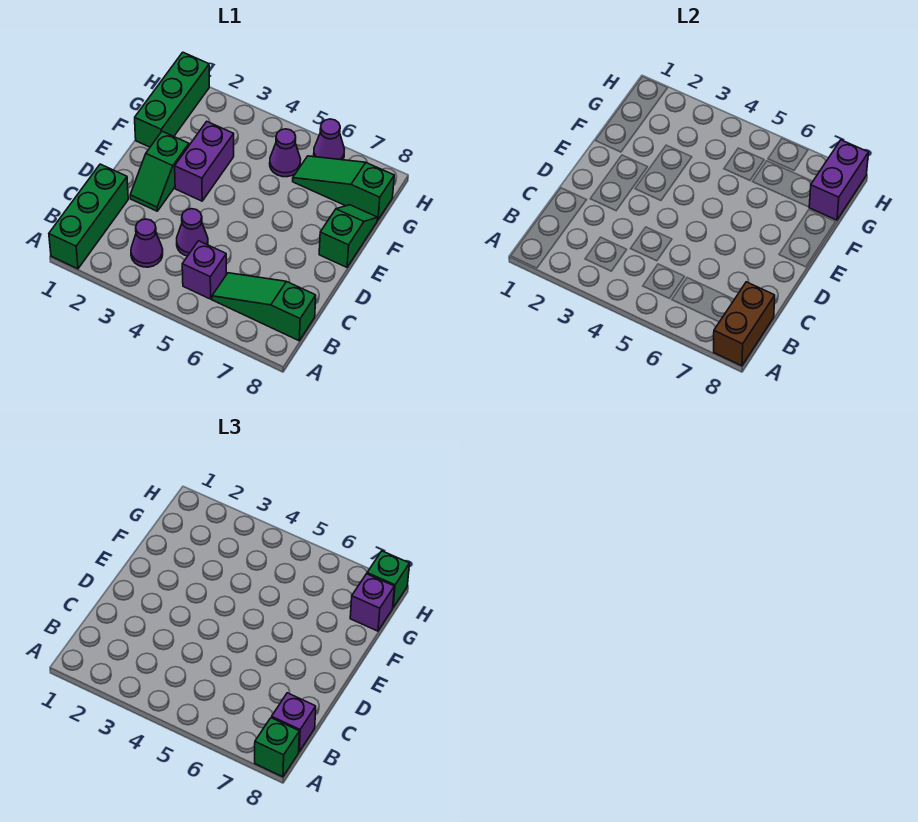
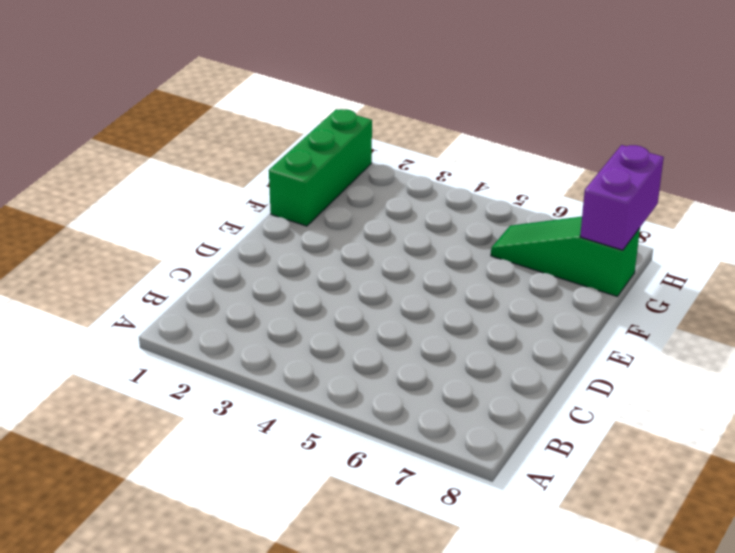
none -> green brick A1:C1 level 1
none -> purple cone B3 level 1
none -> purple brick B5 level 1

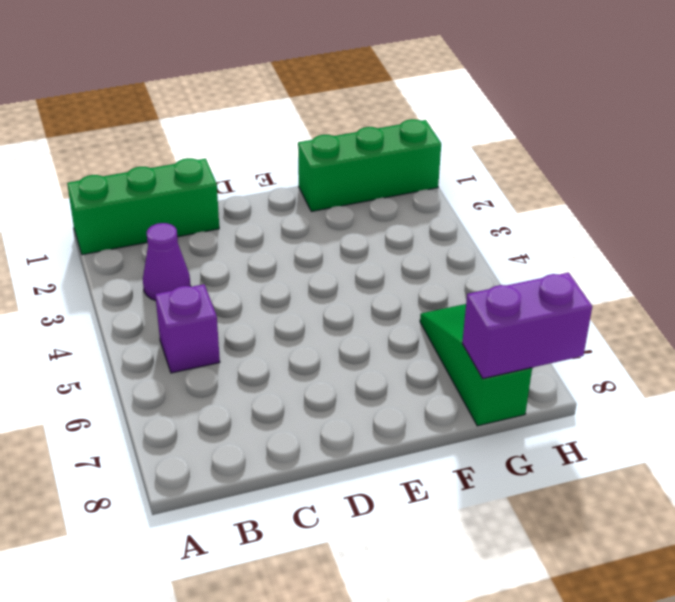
none -> green slope B6:B8 level 1 top 8
none -> purple cone C4 level 1
none -> green slope D2:E2 level 1 top E

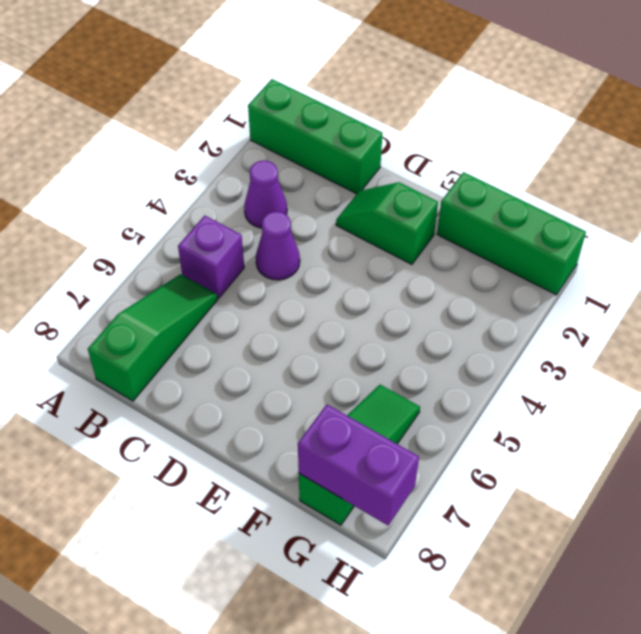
none -> purple brick E3:F3 level 1
none -> green slope E8:F8 level 1 top E
none -> purple cone G5 level 1

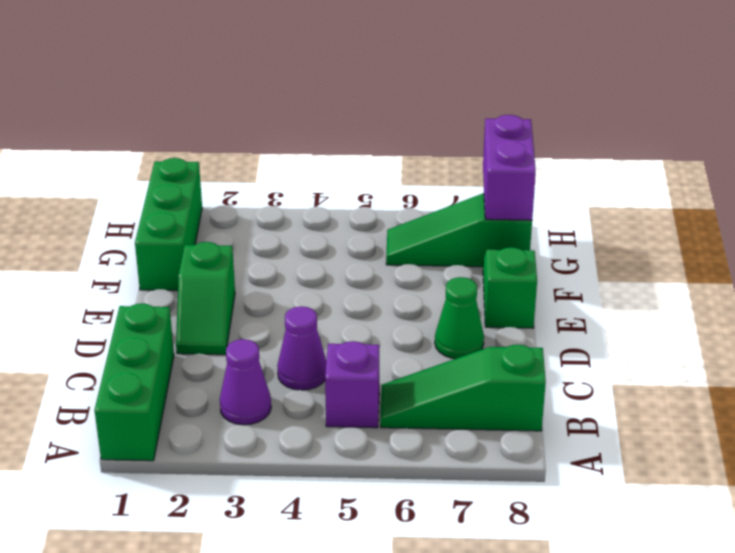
green cone D7 level 1 -> none
none -> purple brick E3:F3 level 1
none -> purple cone G5 level 1
none -> purple cone H6 level 1

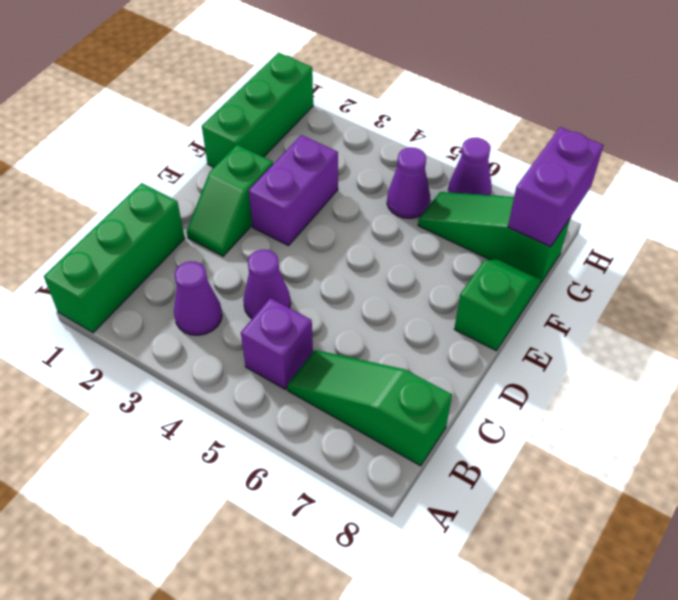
none -> brown brick A8:B8 level 2
none -> green brick A8 level 3
none -> purple brick B8 level 3

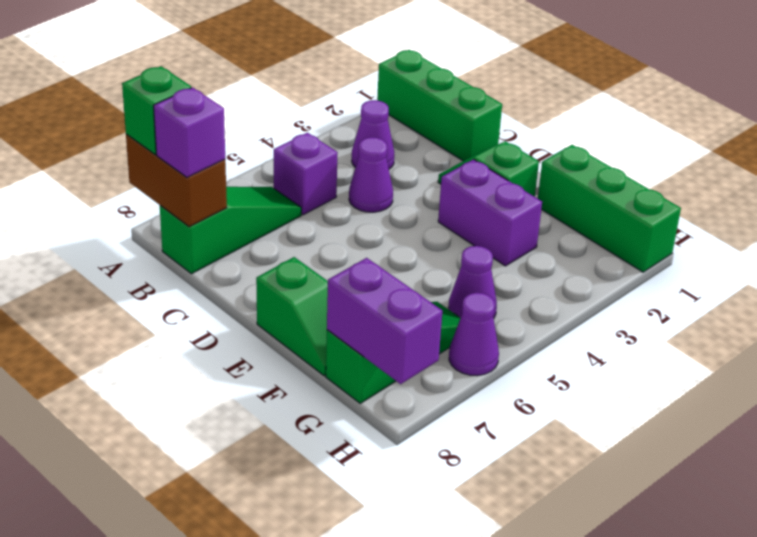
none -> purple brick G8 level 3
none -> green brick H8 level 3

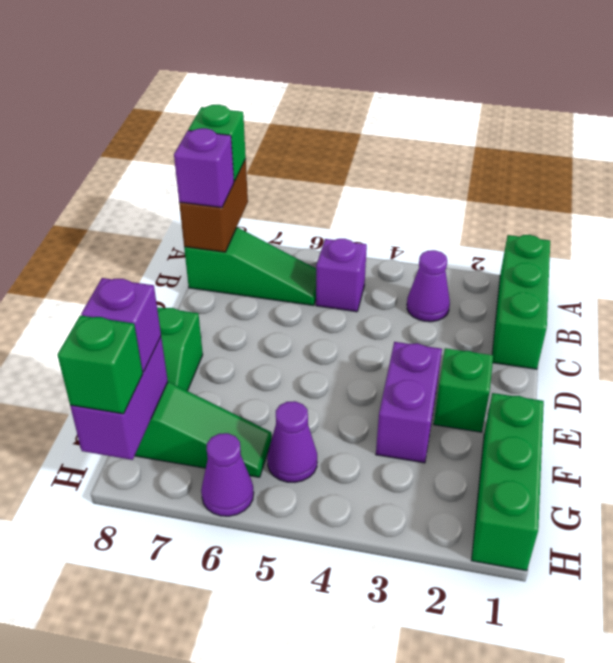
none -> purple cone C4 level 1

